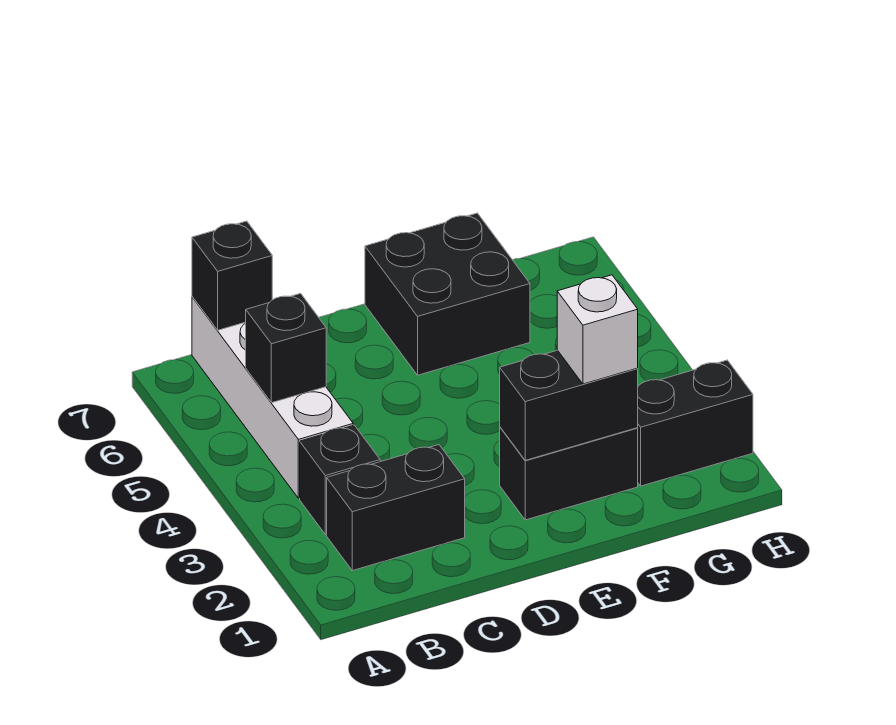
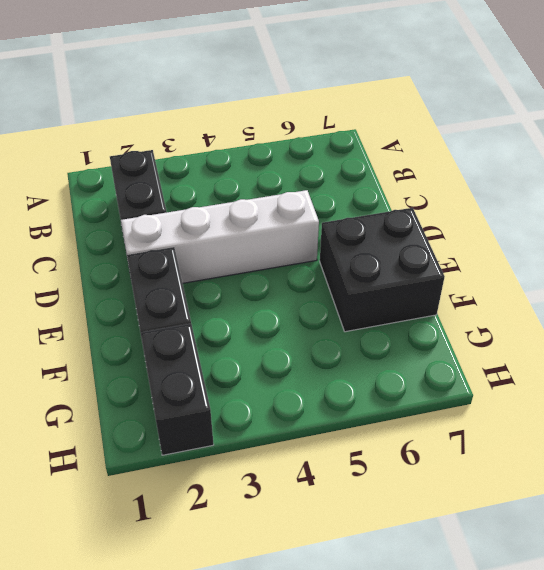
white brick D2:D5 level 1 -> white brick B4:B7 level 1
none -> black brick B3 level 1
none -> black brick B5 level 2

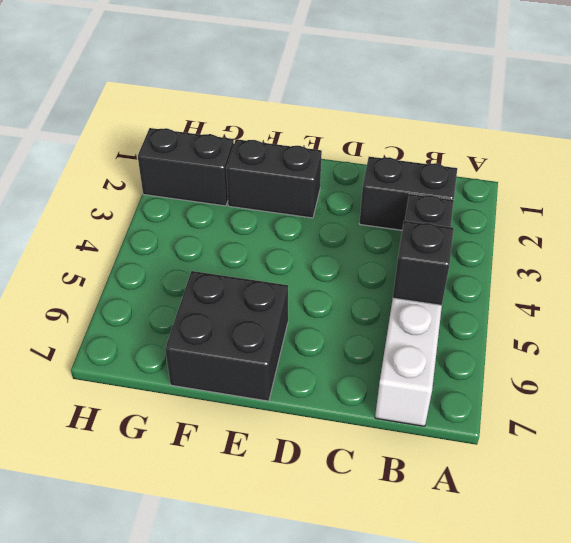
none -> black brick B7 level 2
none -> black brick E2:F2 level 2

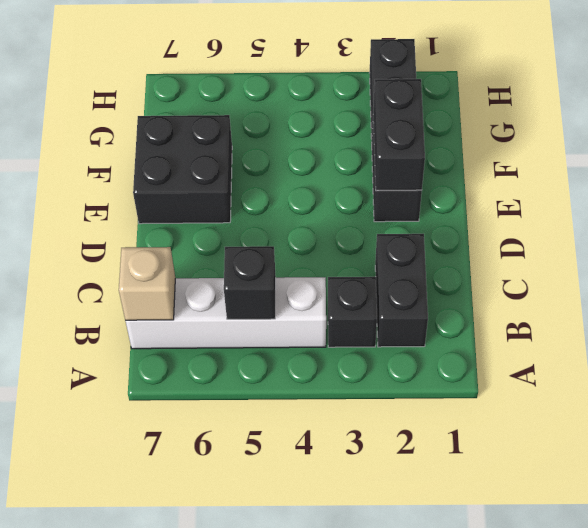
tan brick B7 level 2 -> black brick B7 level 2
none -> white brick F2 level 3

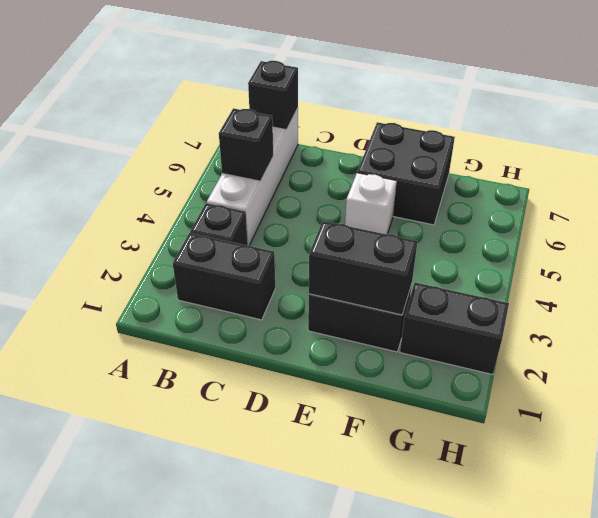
white brick E5 level 1 -> white brick F2 level 3

